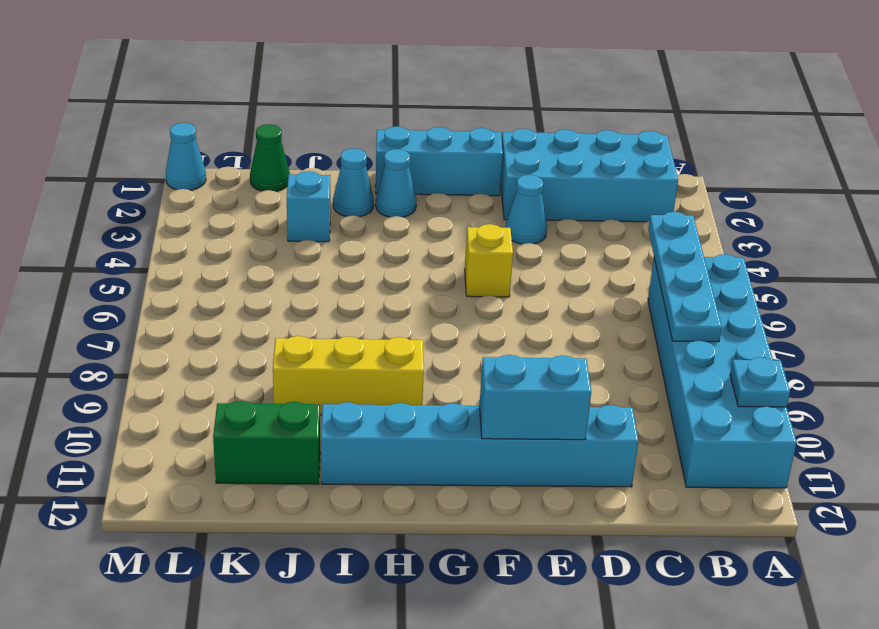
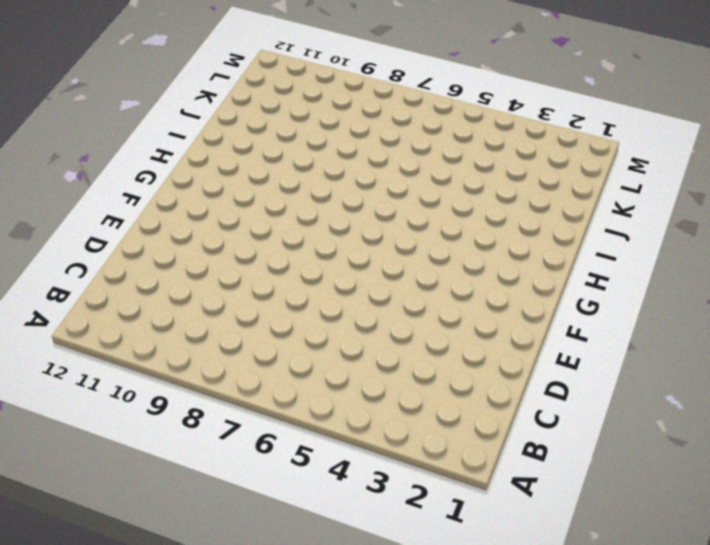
none -> cyan brick A6:B11 level 1
none -> cyan brick B1:E2 level 1
none -> cyan brick D11:I11 level 1

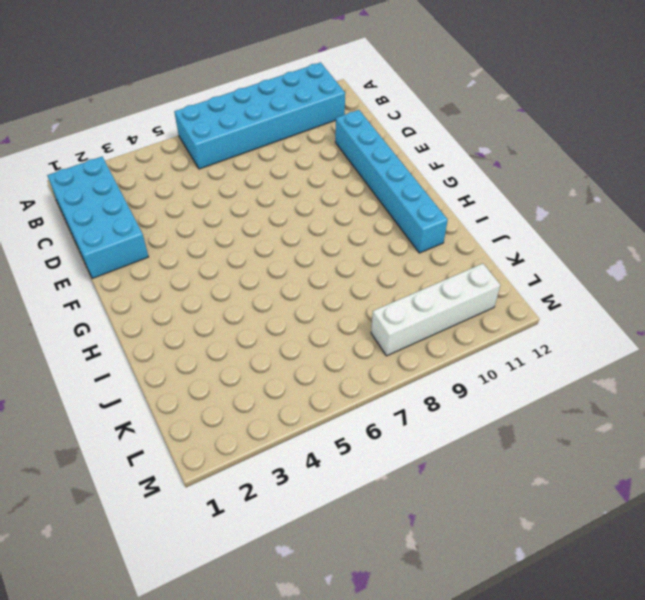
white brick L8:L11 level 1 -> none
none -> cyan cone E3 level 1
none -> cyan brick F1:H1 level 1
none -> yellow brick F5 level 1

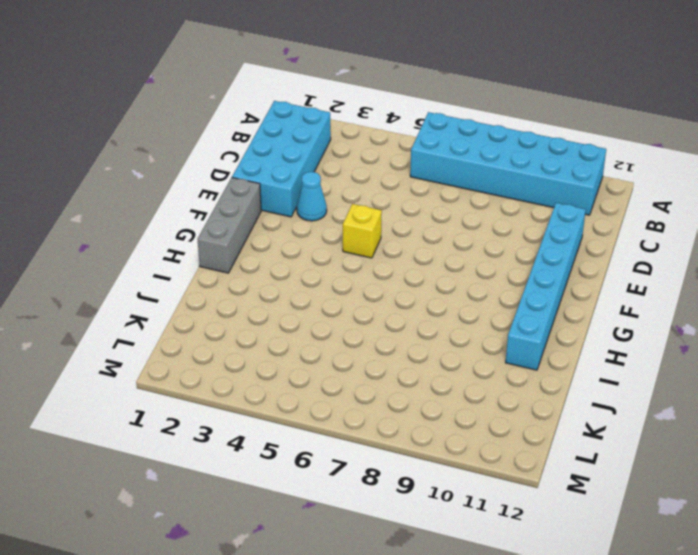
grey brick F1:H1 level 1 -> cyan brick F1:H1 level 1
none -> cyan cone H2 level 1
none -> yellow brick H9:J9 level 1
none -> cyan cone I2 level 1

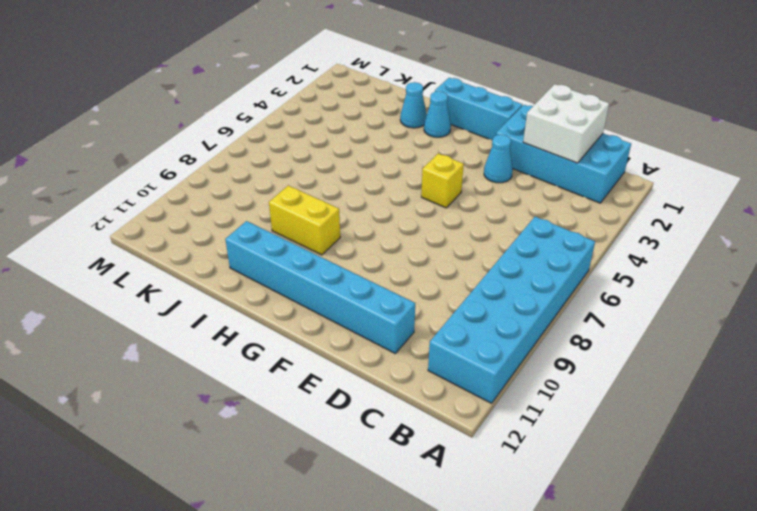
white brick C1:D2 level 2 -> none
yellow brick H9:I9 level 1 -> yellow brick H9:J9 level 1
none -> cyan brick J3 level 1
none -> green brick J11:K11 level 1
none -> green cone K1 level 1

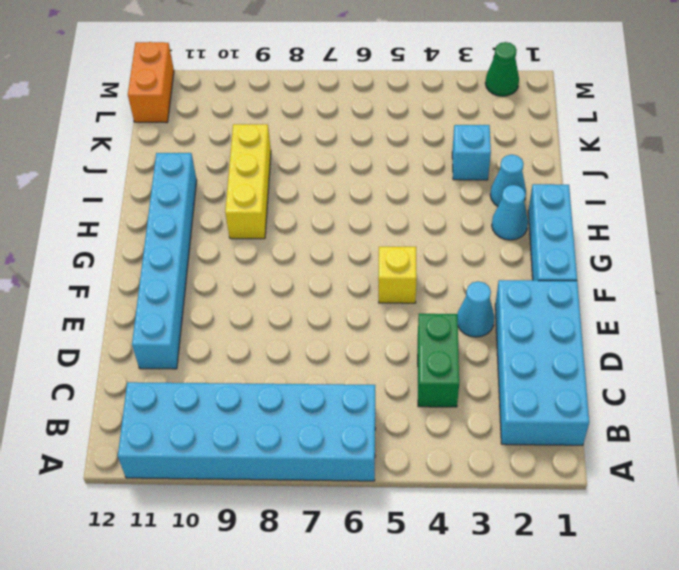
green brick C4:D4 level 1 -> green brick J11:K11 level 1
orange brick L12:M12 level 1 -> none
green cone M2 level 1 -> green cone K1 level 1
none -> cyan cone M1 level 1
none -> cyan plate A10 level 2
none -> cyan plate B5:B8 level 2

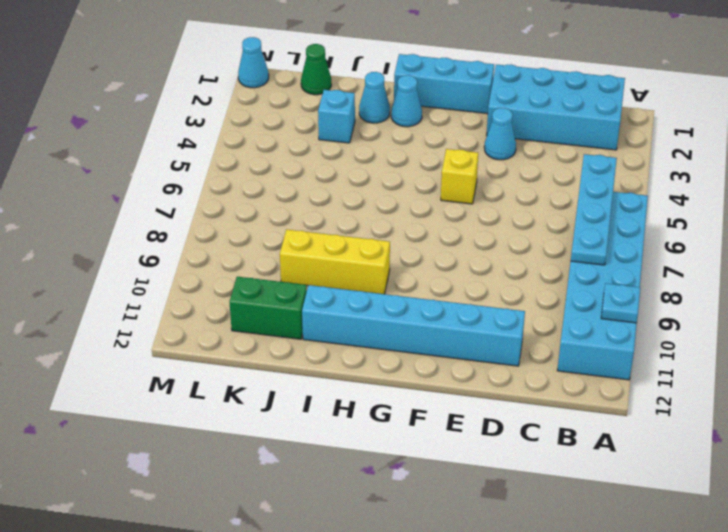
none -> cyan brick E11:F11 level 2

